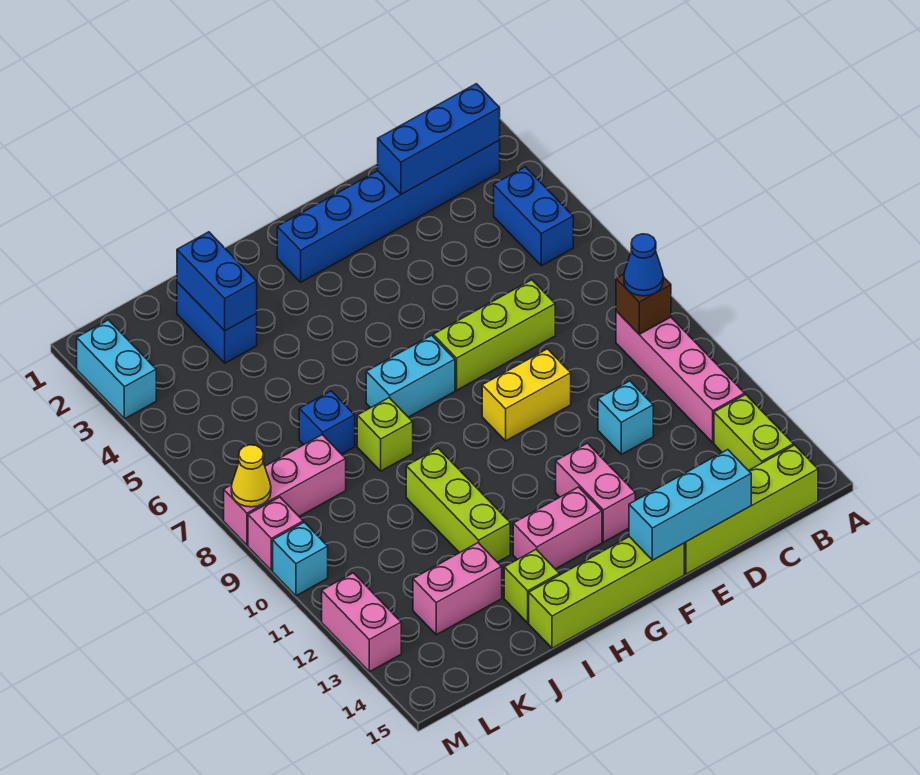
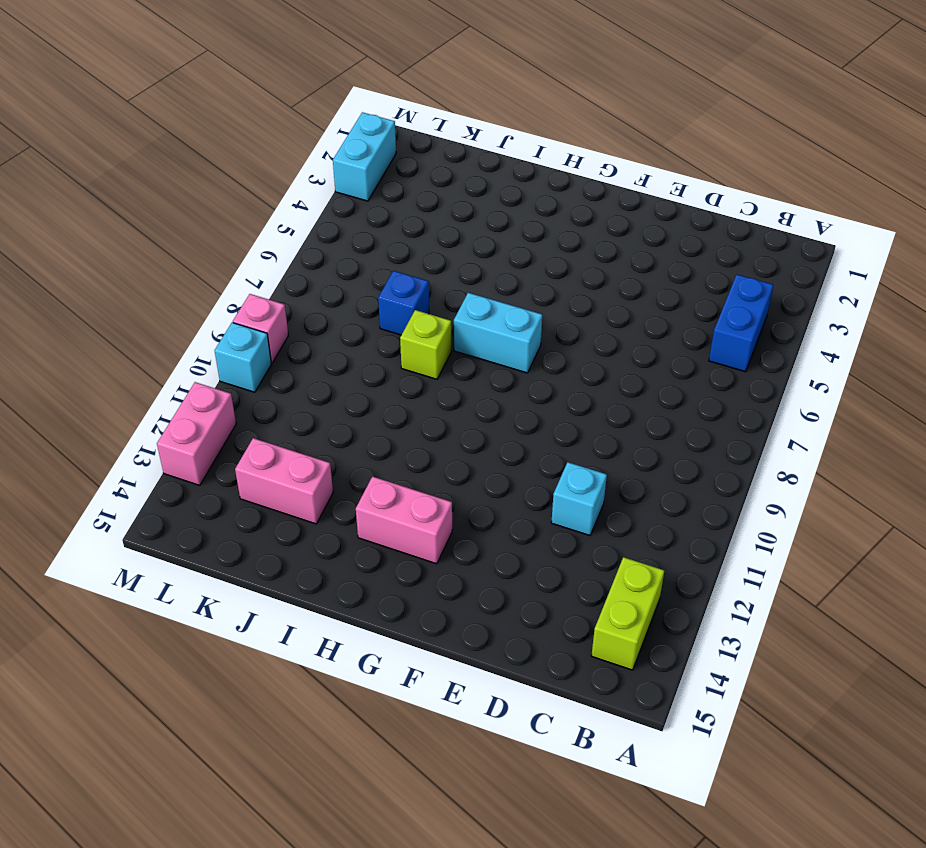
none -> blue brick B2:G2 level 1
none -> pink brick B9:B12 level 1
none -> lime brick B15:E15 level 1

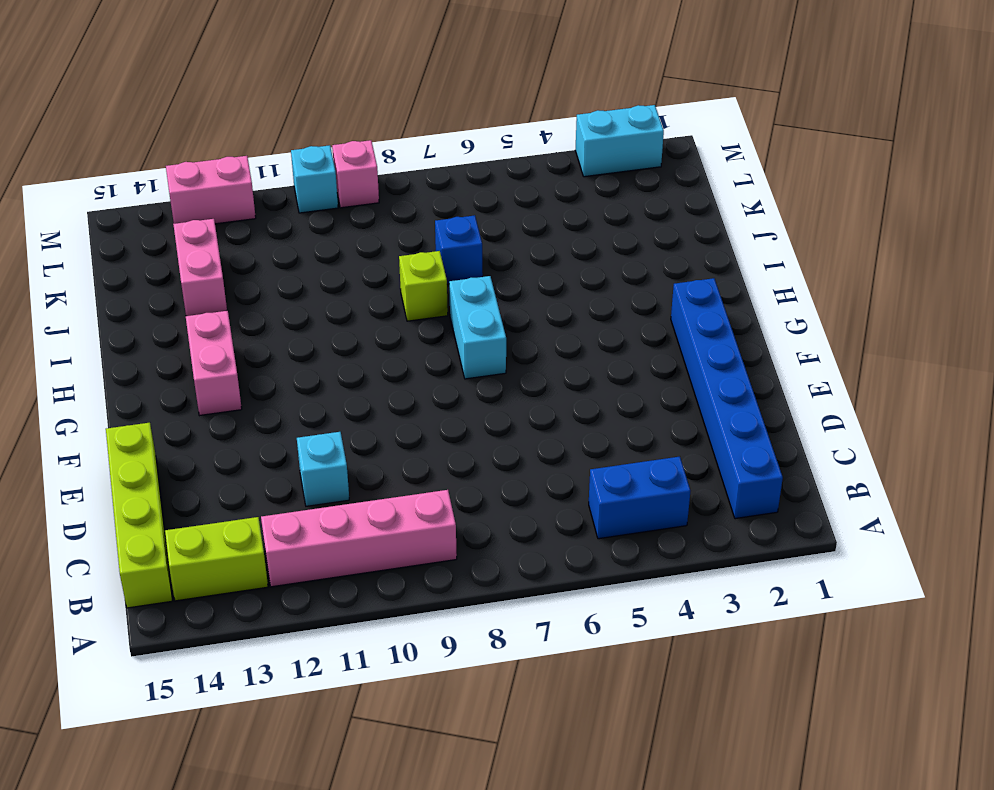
none -> lime brick D7:F7 level 1
none -> yellow brick E9:F9 level 1
none -> pink brick F12:F13 level 1

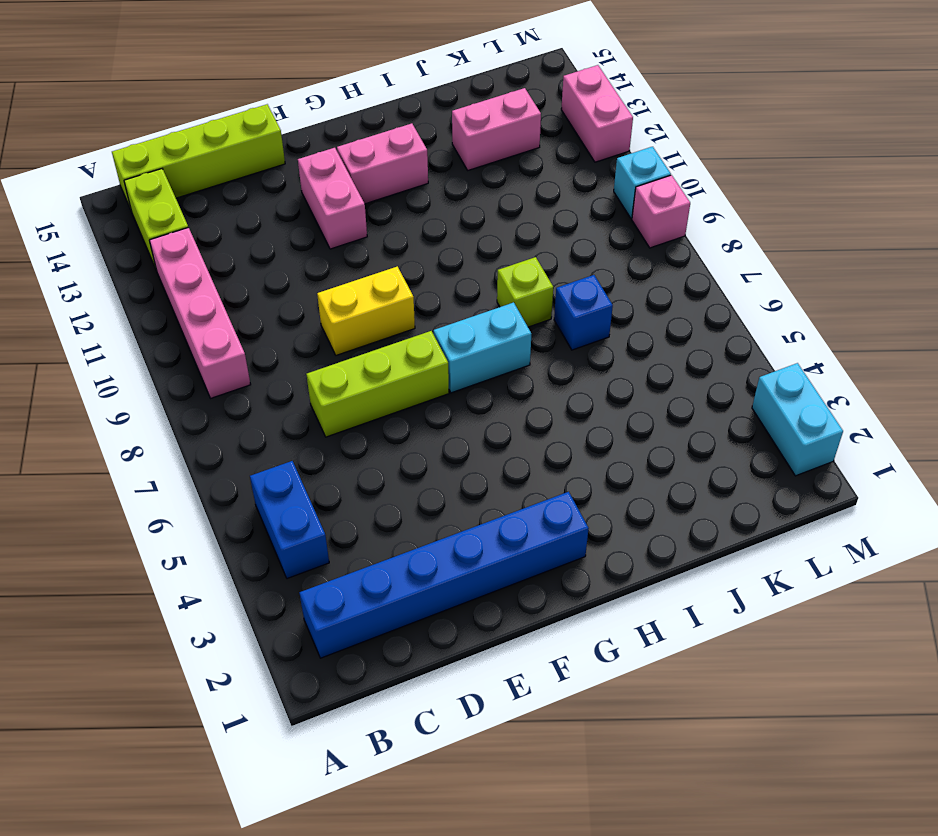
none -> cyan brick D11 level 1
none -> lime brick F15:I15 level 1
none -> lime brick I10:I12 level 1

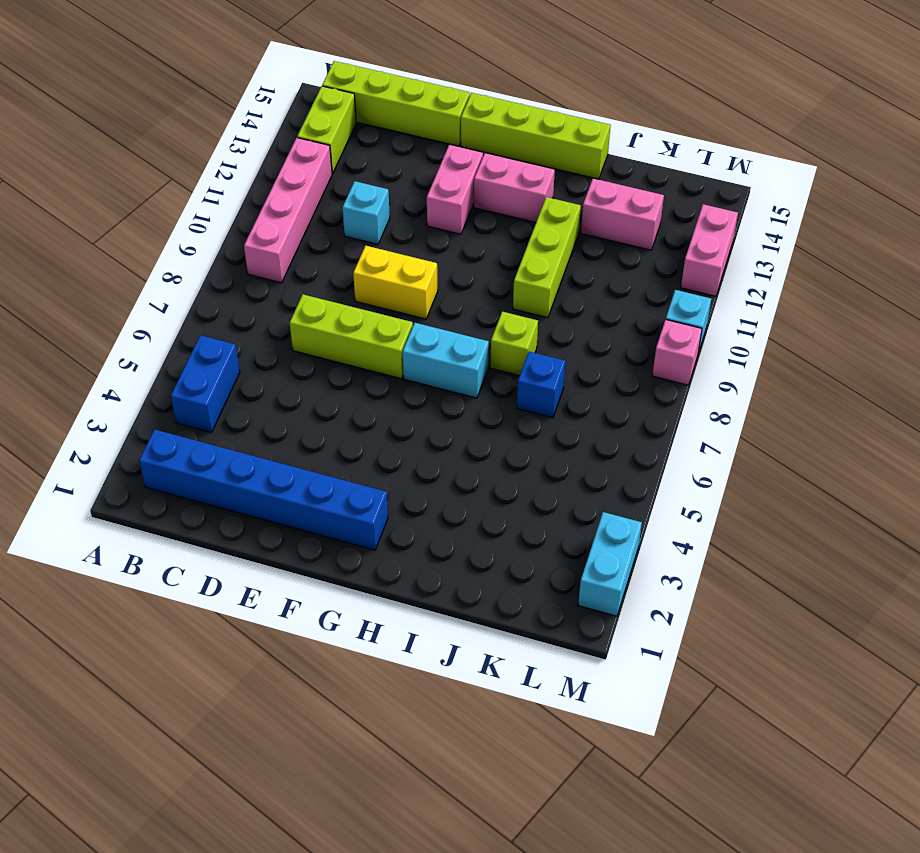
none -> lime brick I14 level 1
none -> blue brick J2:J3 level 1
none -> pink brick K8:M8 level 1

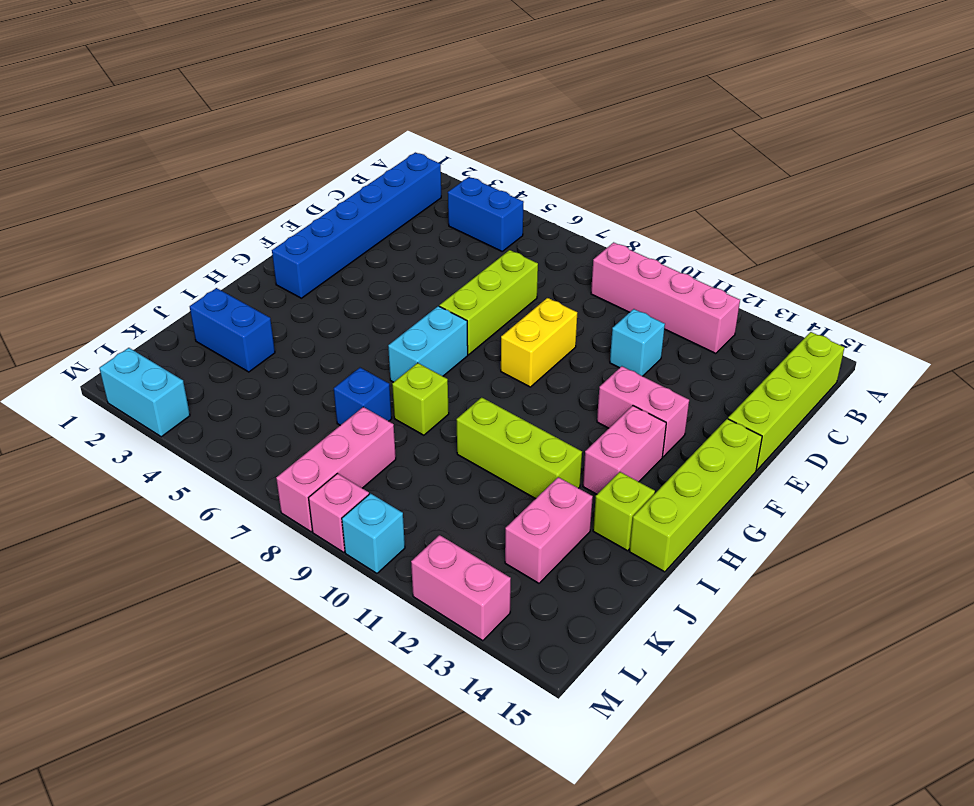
none -> lime brick B13:B14 level 1
none -> blue brick B2:D2 level 2
none -> brown brick B9 level 2

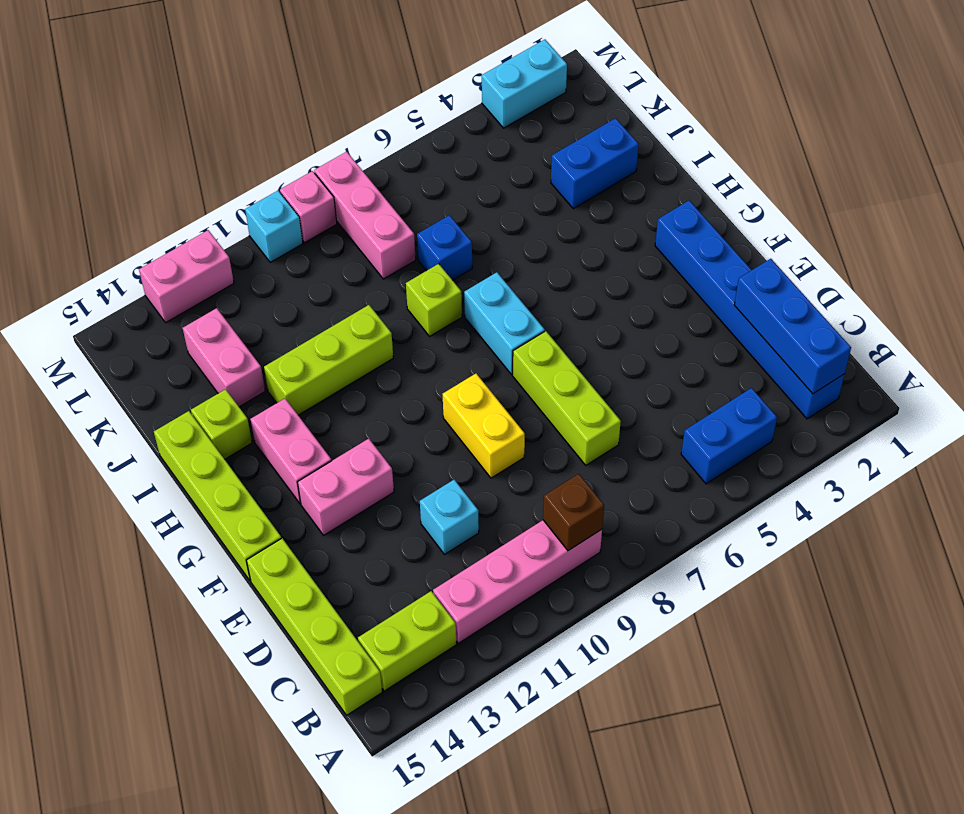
none -> cyan brick D15:F15 level 2
none -> blue brick J2:J3 level 2
none -> yellow cone M8 level 2

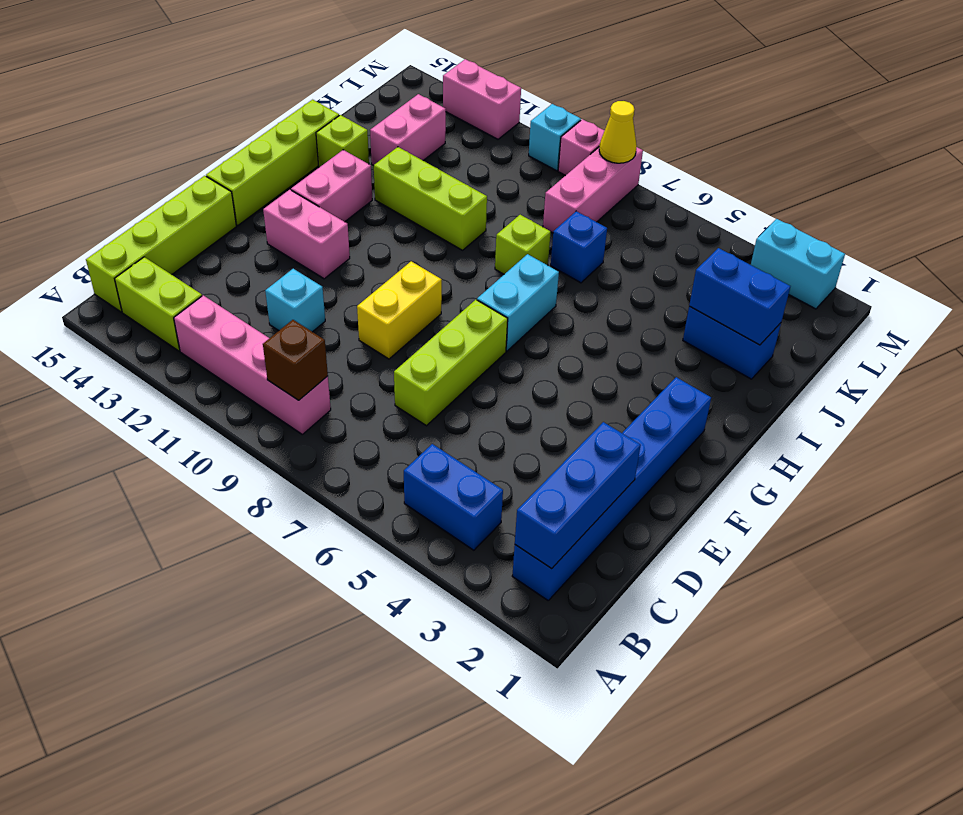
none -> cyan brick D15:F15 level 2
none -> blue cone B9 level 3

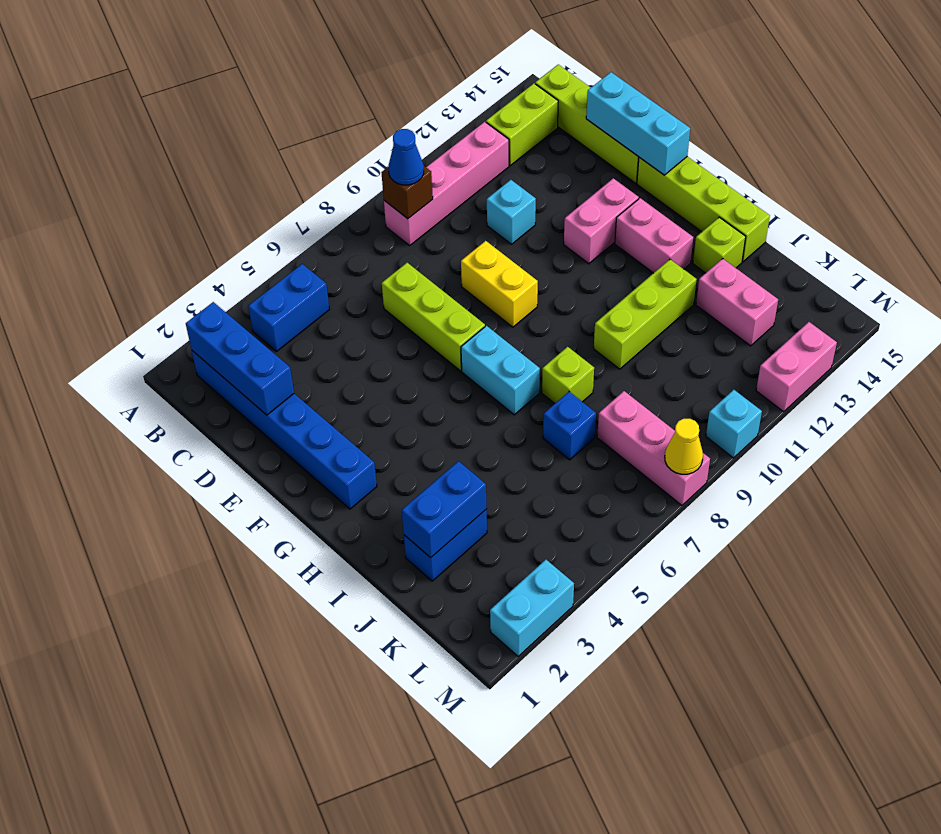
none -> pink brick M9 level 1

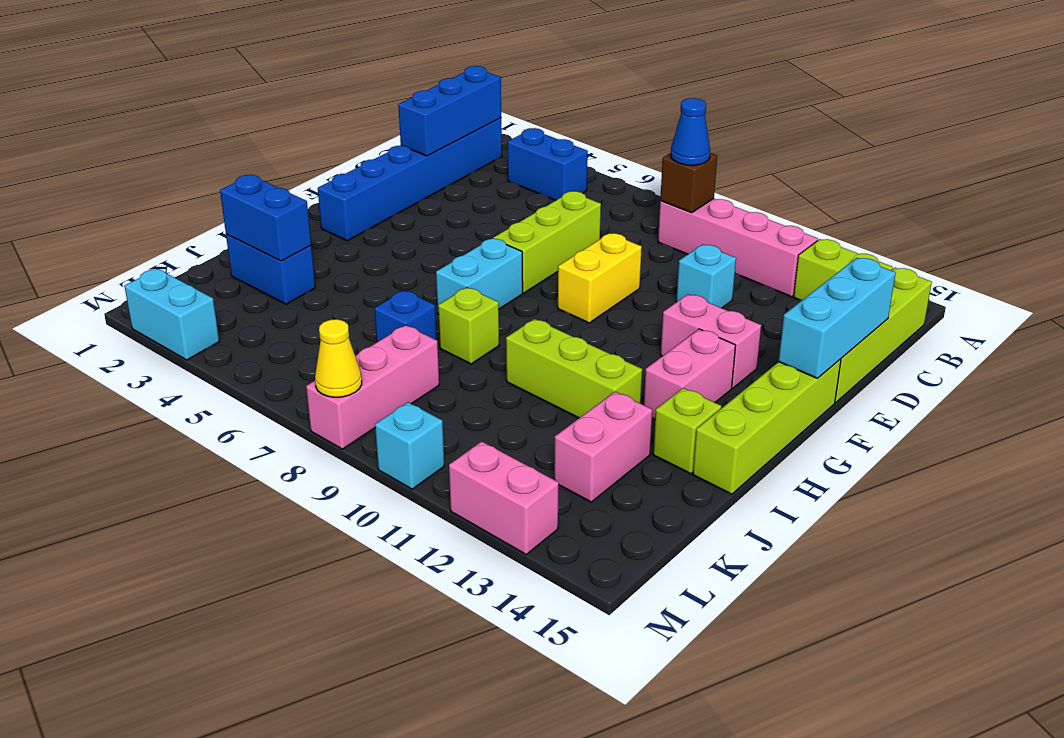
none -> pink brick M9 level 1

